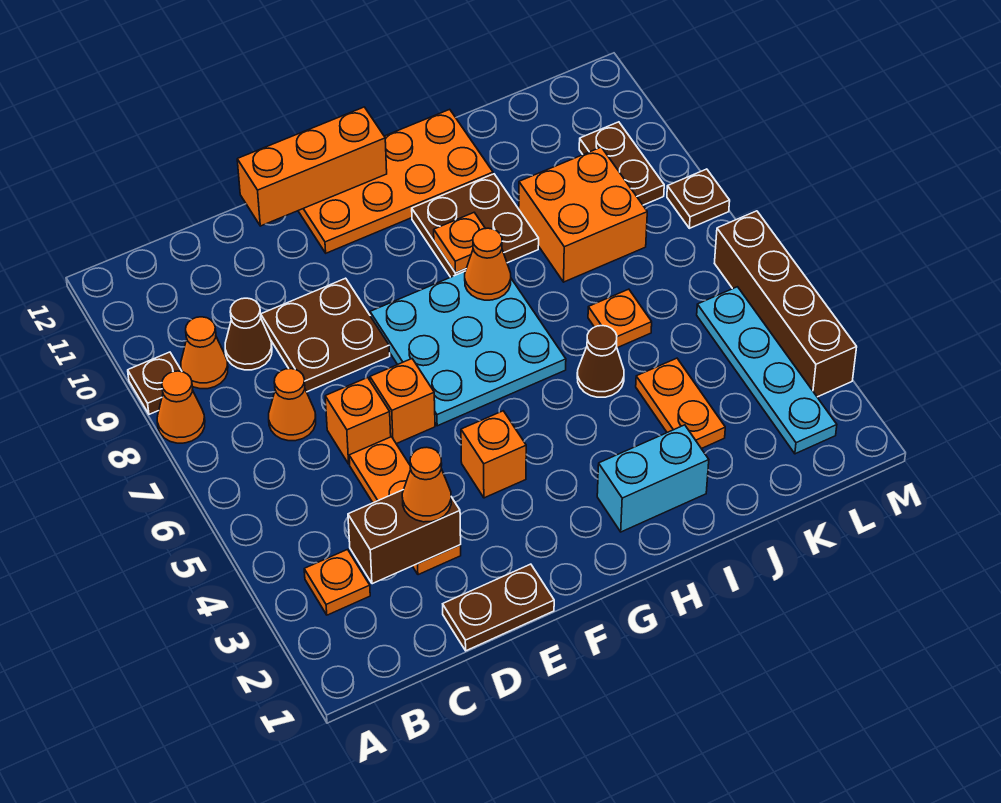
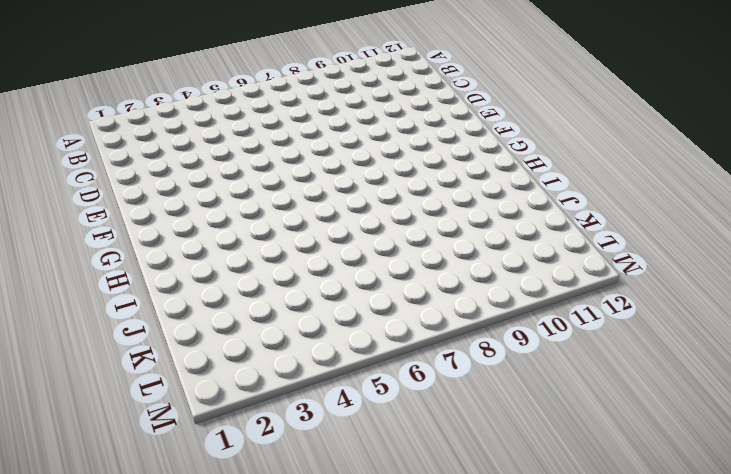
none -> orange cone A8 level 1
none -> brown plate A9 level 1
none -> orange plate B3 level 1

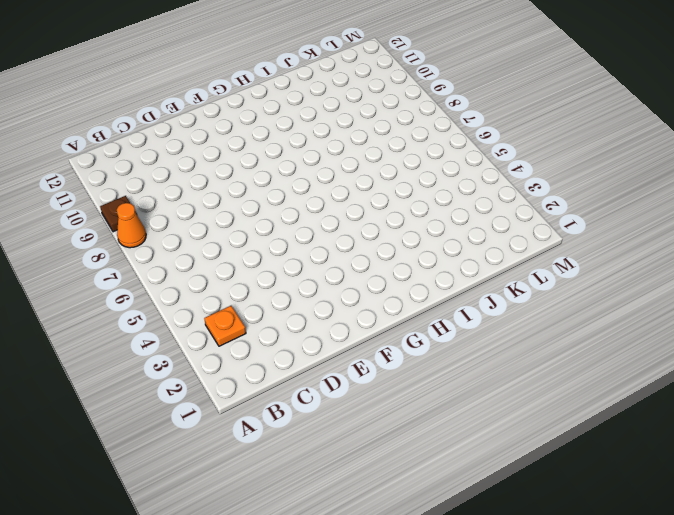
none -> orange cone B9 level 1
none -> orange cone C7 level 1
none -> brown cone C9 level 1

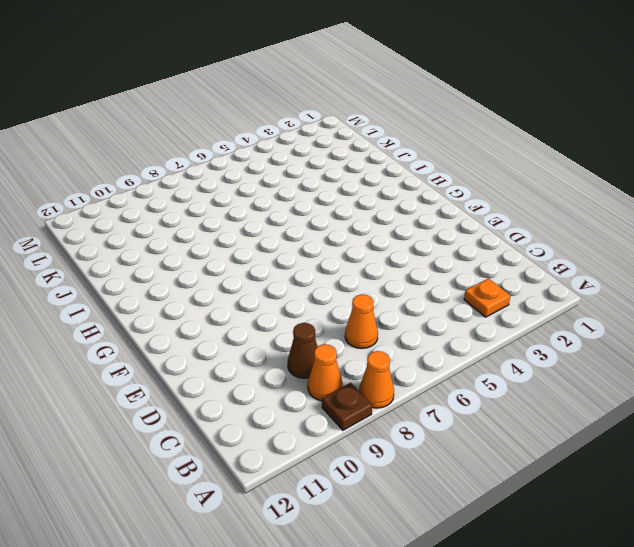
none -> brown plate D1:E1 level 1
none -> orange plate D3:D5 level 1
none -> orange brick D6 level 1

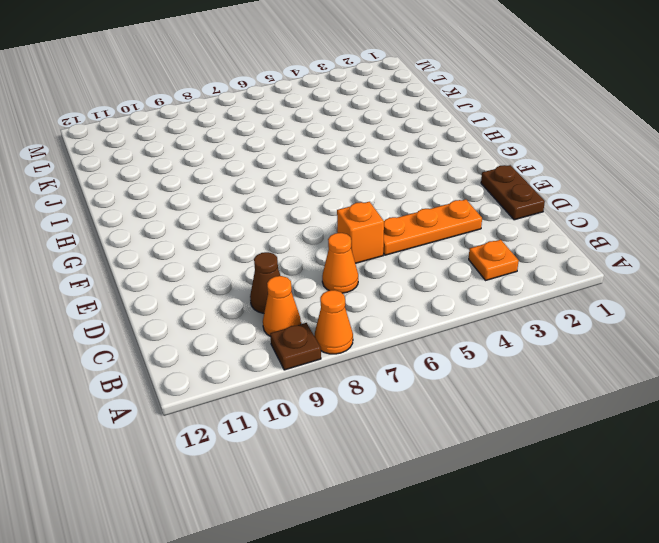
none -> brown plate D8:E9 level 1
none -> orange brick E6 level 1
none -> orange brick F4 level 1

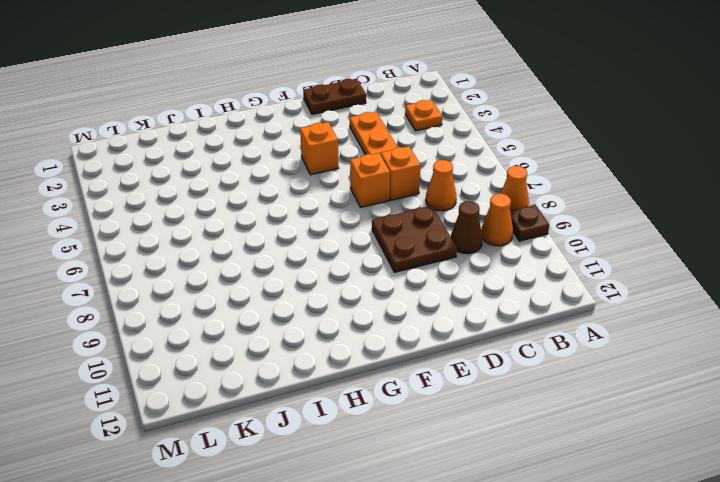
none -> cyan plate F6:H8 level 1
none -> orange plate F11:I12 level 1
none -> cyan brick H2:I2 level 1

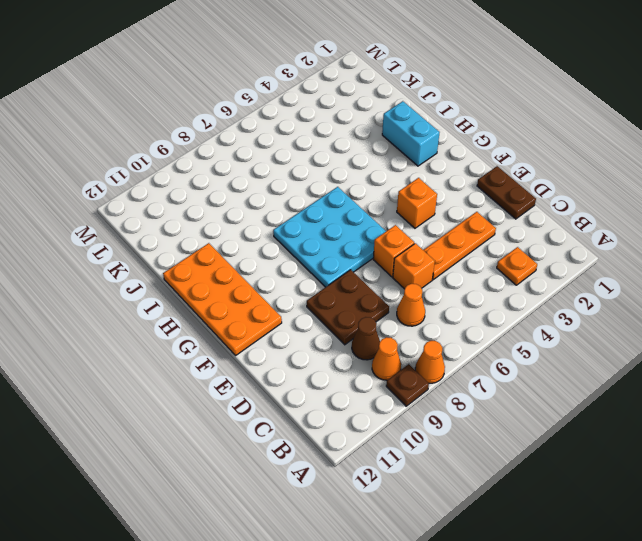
none -> brown plate H9:I10 level 1
none -> brown cone I5 level 1
none -> orange plate J3:J4 level 1

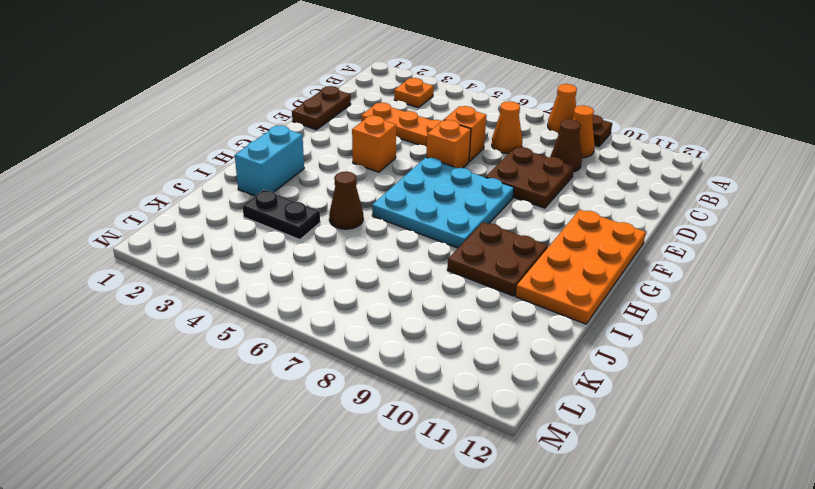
black plate J3:J4 level 1 -> orange plate J3:J4 level 1
none -> orange plate J6 level 1
none -> orange brick J8:K9 level 1
none -> cyan plate L2:L5 level 1

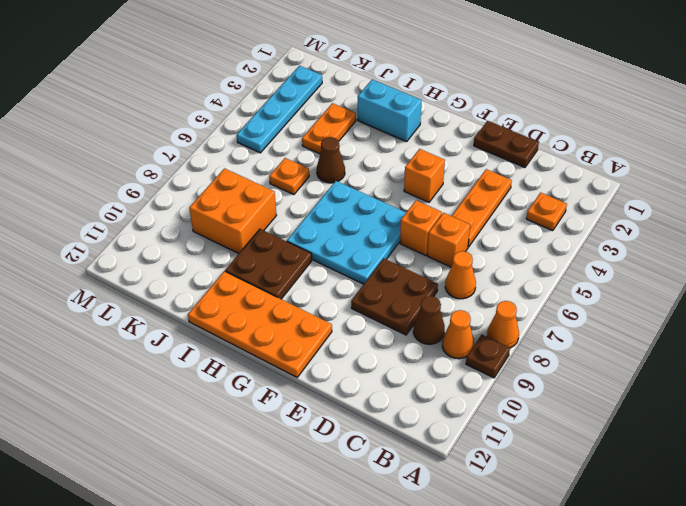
none -> brown plate L9:L10 level 1
none -> brown brick M3:M6 level 1
none -> brown plate M8 level 1

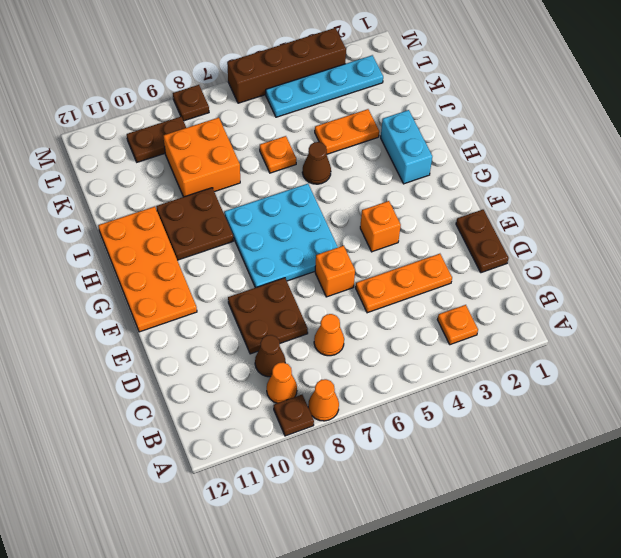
none -> orange brick D6 level 1
none -> brown brick C3:D3 level 2
none -> orange brick E12:G12 level 2

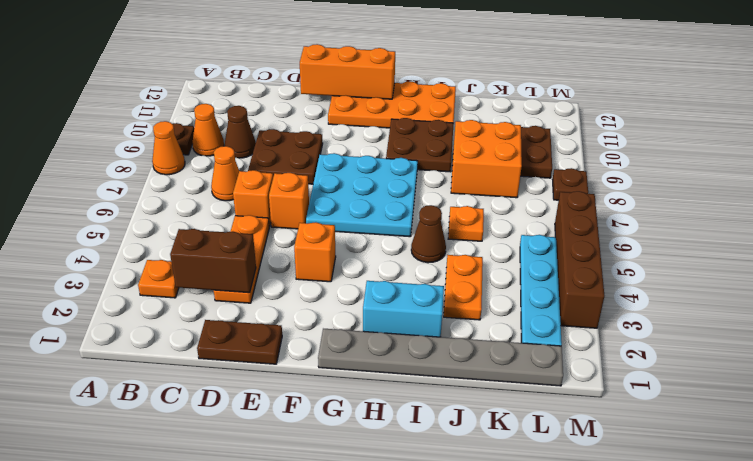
grey plate G1:L1 level 1 -> none
none -> orange cone H8 level 2
none -> orange plate H9 level 2
none -> orange cone D3 level 3

